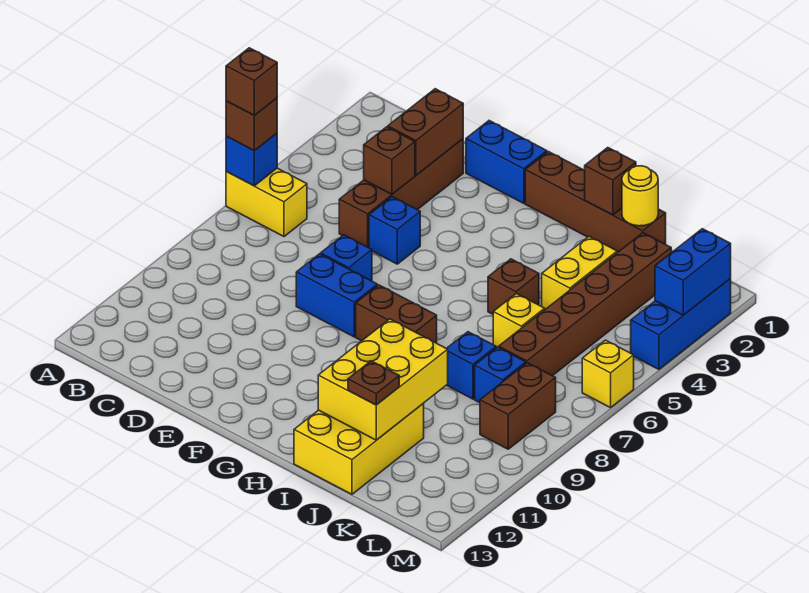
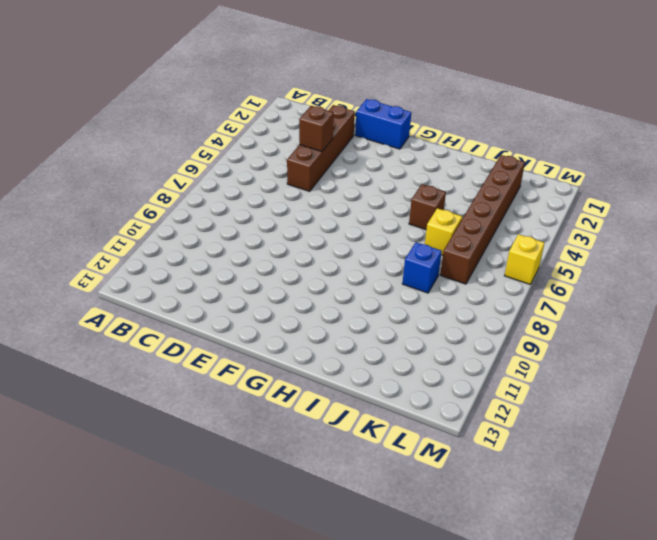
none -> yellow brick A6:B6 level 1
none -> blue brick E5 level 1
none -> blue brick E7 level 1

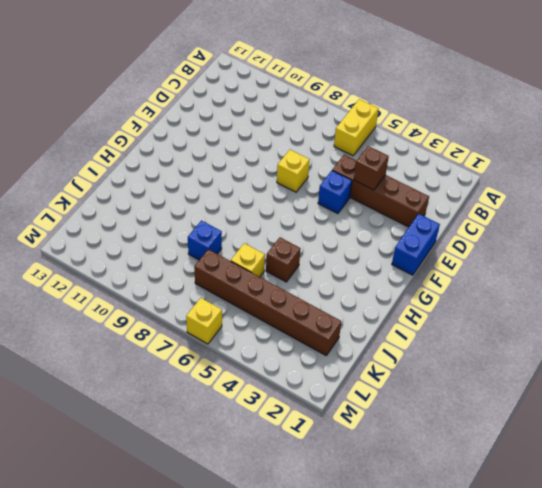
yellow brick E7 level 1 -> blue brick E7 level 1
none -> blue brick E8:F8 level 1
none -> brown brick G1:J1 level 1
none -> brown brick G8:H8 level 1

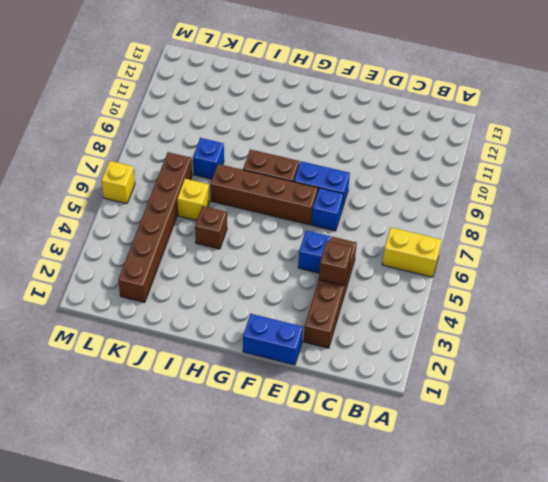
brown brick F7:I7 level 1 -> brown brick G1:J1 level 1
none -> yellow brick I11:J13 level 1
none -> yellow brick J3:J4 level 1
none -> blue brick K8 level 1

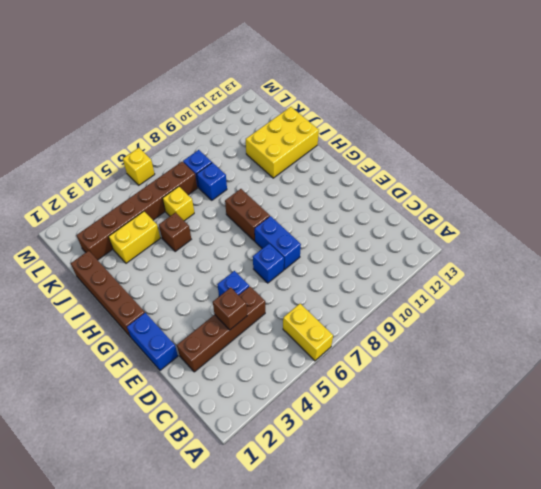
none -> brown brick L8:L9 level 1
none -> blue brick M2:M4 level 1
none -> blue brick A6 level 2

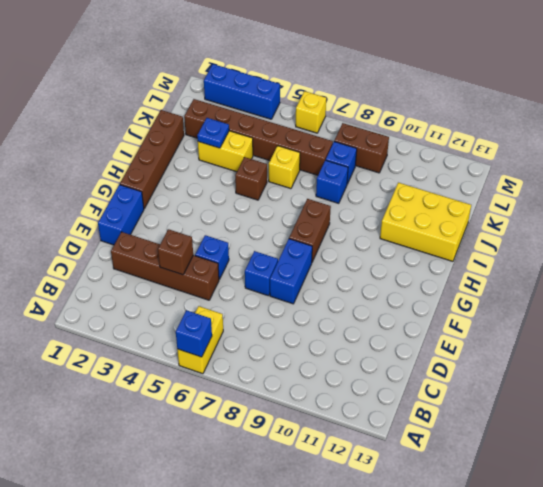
blue plate J3 level 2 -> none
none -> brown brick D2:D3 level 2
none -> brown brick I1 level 2
none -> yellow brick I10:J12 level 2

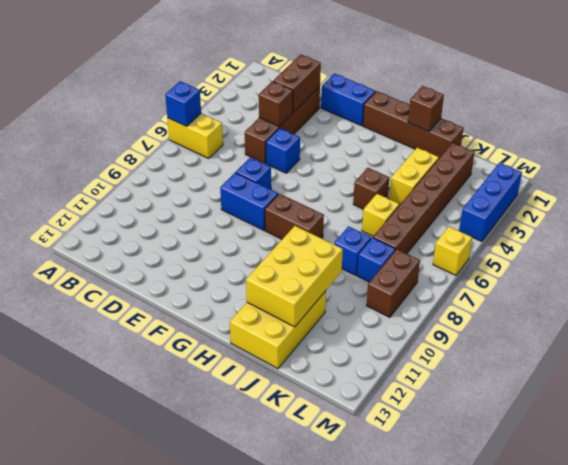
none -> yellow round brick J1 level 2
none -> blue brick M2:M3 level 2
none -> brown brick A6 level 3

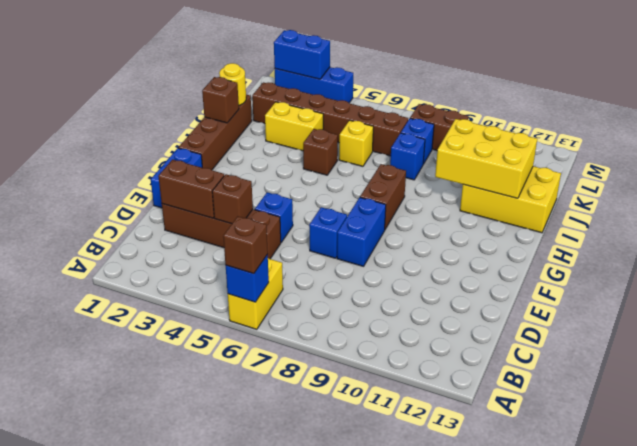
none -> yellow brick M6 level 1
none -> brown plate J12 level 3
none -> brown brick A6 level 4

